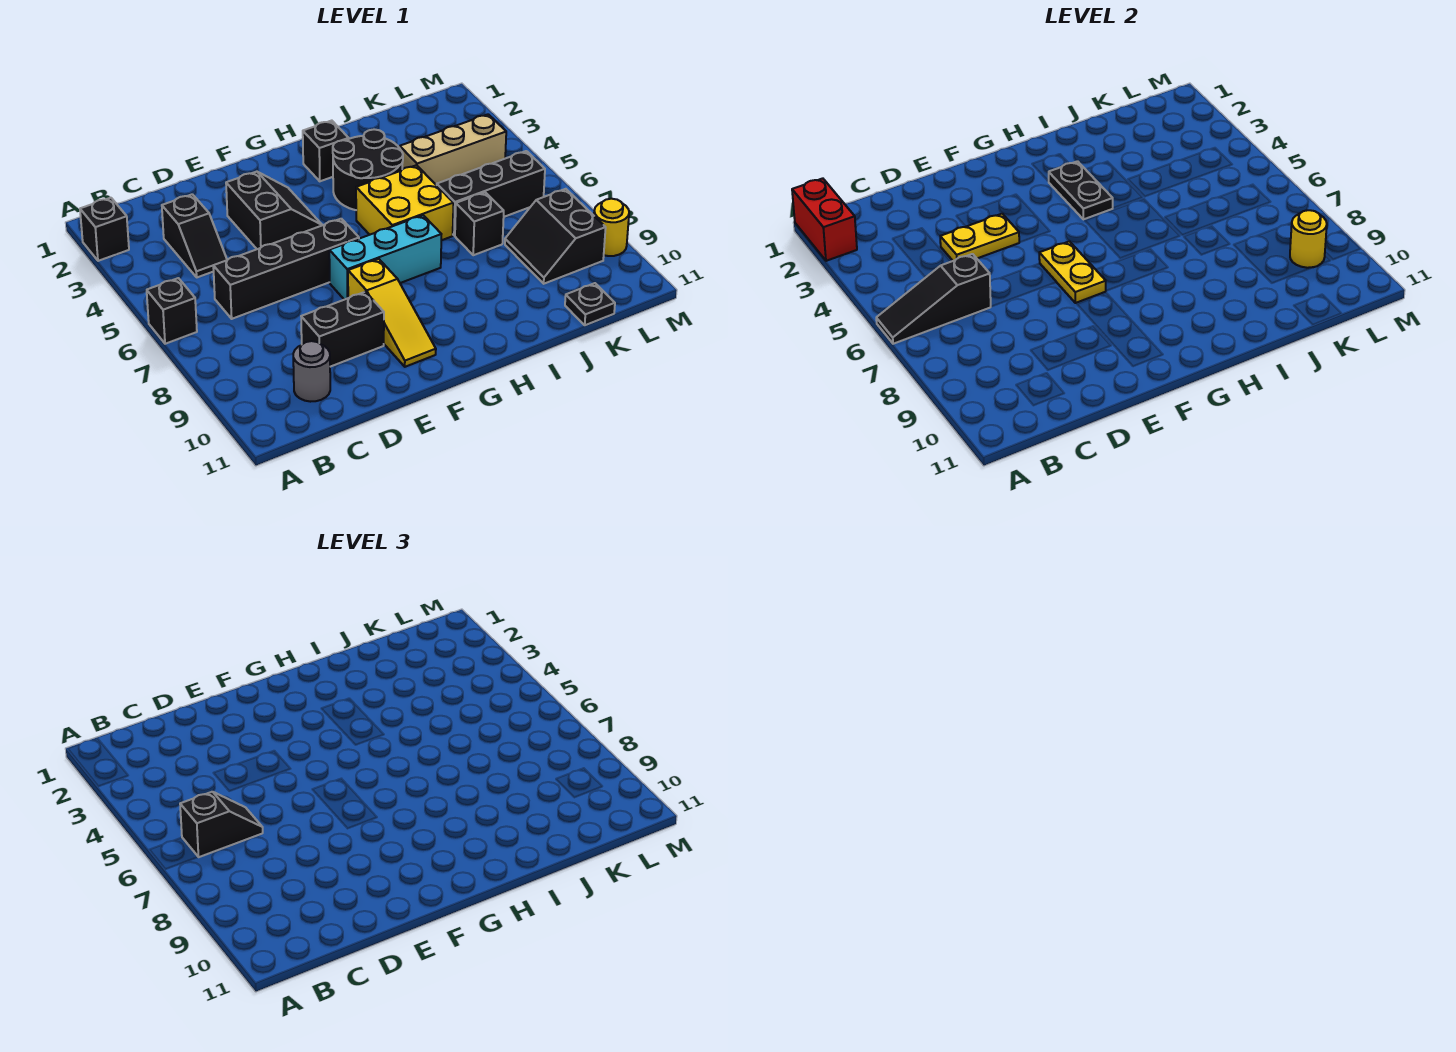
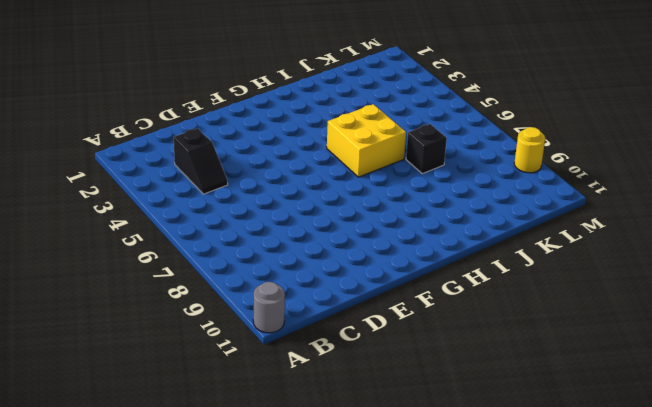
grey round brick A11 level 1 -> grey round brick C10 level 1
none -> black brick A2 level 1
none -> black brick A6 level 1
none -> black brick C6:F6 level 1

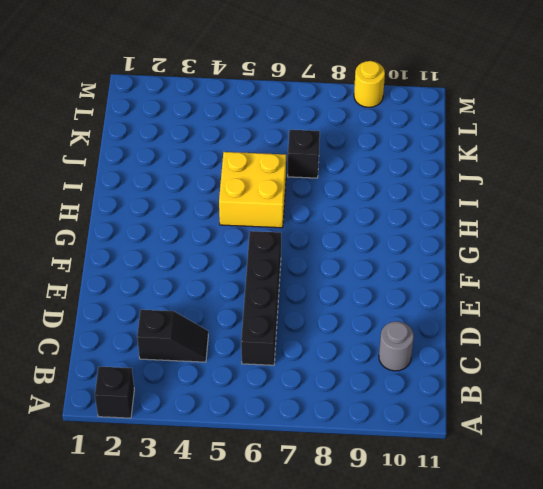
none -> black brick A6 level 1
none -> black brick D9:E9 level 1
none -> black slope E3:F4 level 1 top E

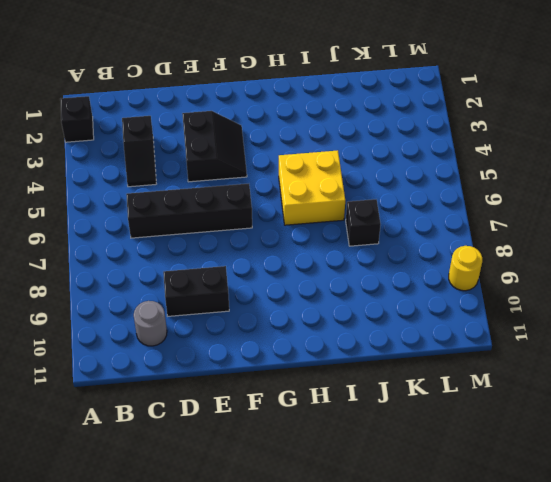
none -> black brick A6 level 1
none -> cyan brick F7:H7 level 1
none -> yellow slope F8:F10 level 1 top 8

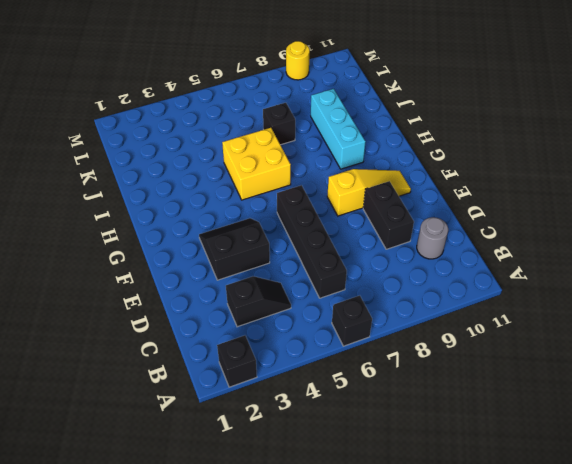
cyan brick H9:J9 level 1 -> cyan brick F7:H7 level 1
none -> black brick H2 level 1
none -> black round brick H3:I4 level 1
none -> tan brick J4:L4 level 1

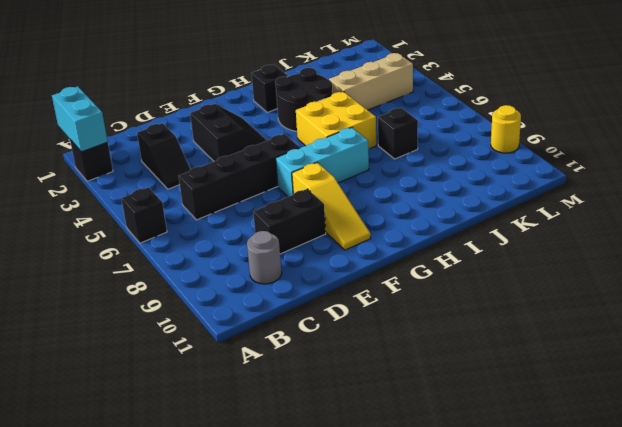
cyan brick A1:A2 level 2 -> red brick A1:A2 level 2
none -> black brick J6:L6 level 1
none -> black slope K8:L9 level 1 top L
none -> black plate K11 level 1

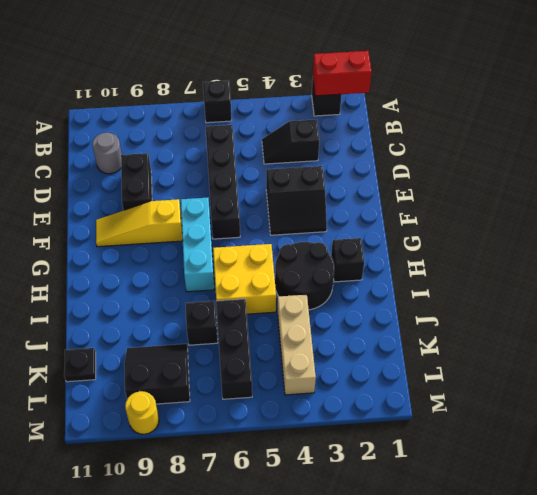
none -> black slope A6:C6 level 2 top C
none -> yellow plate D4:E4 level 2
none -> yellow plate F6:F7 level 2

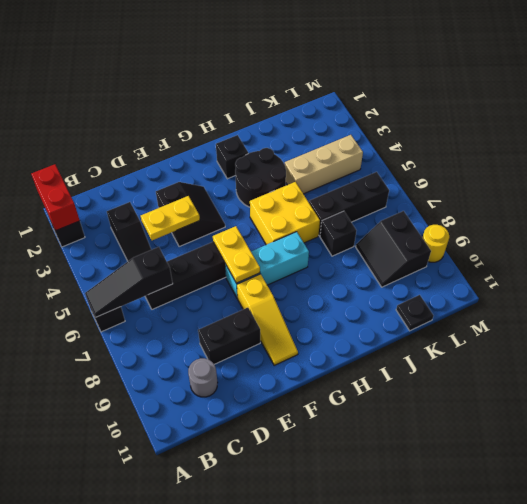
none -> black plate H3:H4 level 2
none -> yellow round brick L9 level 2
none -> black slope B6:C6 level 3 top B

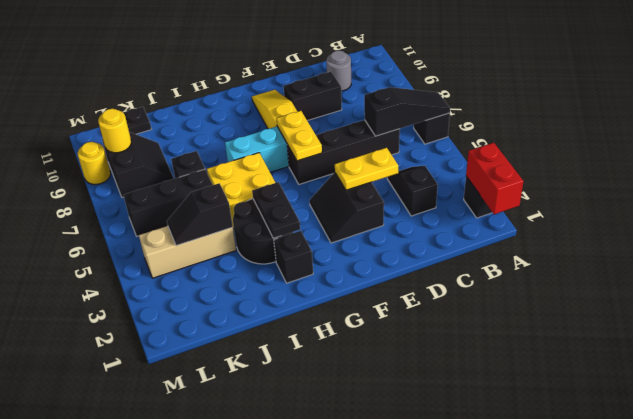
black slope J4:K4 level 2 top J -> black slope B6:C6 level 3 top B

